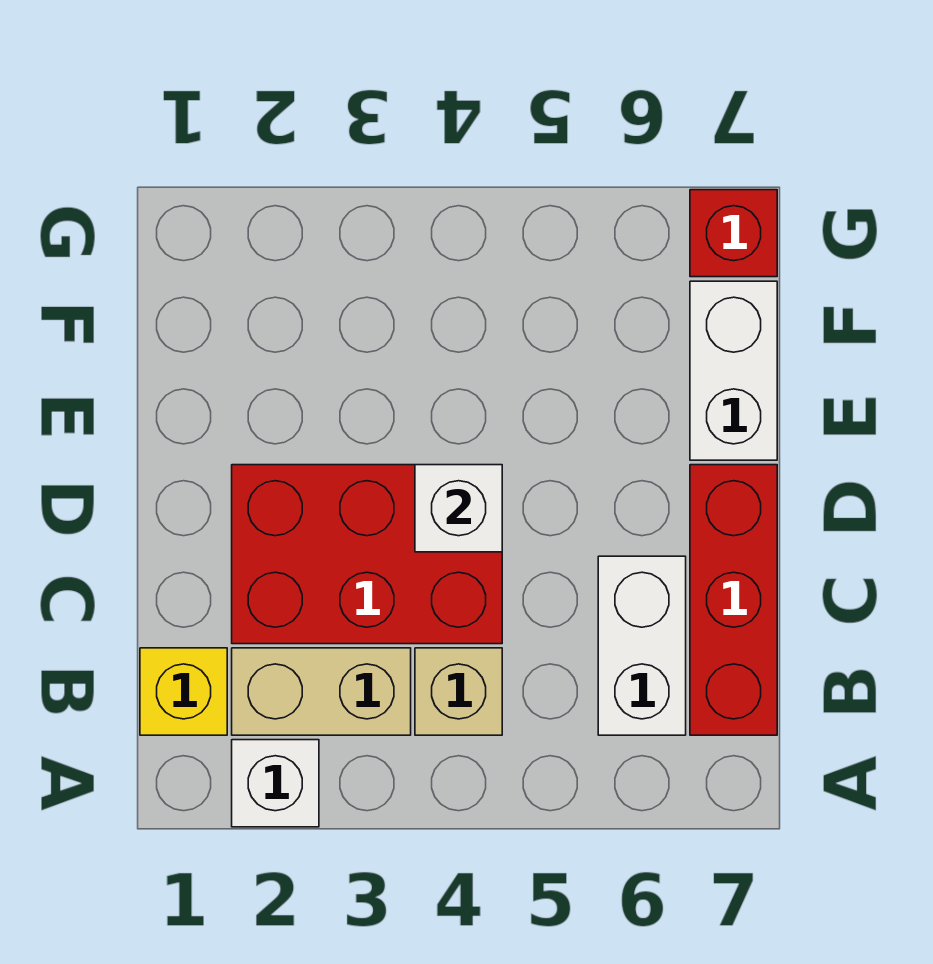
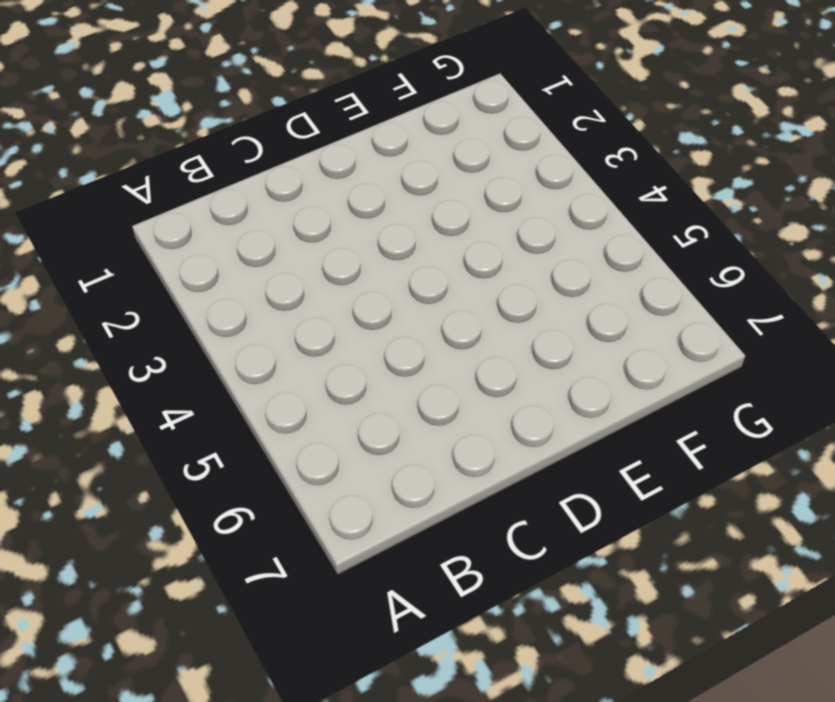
none -> white brick A2 level 1
none -> yellow brick B1 level 1

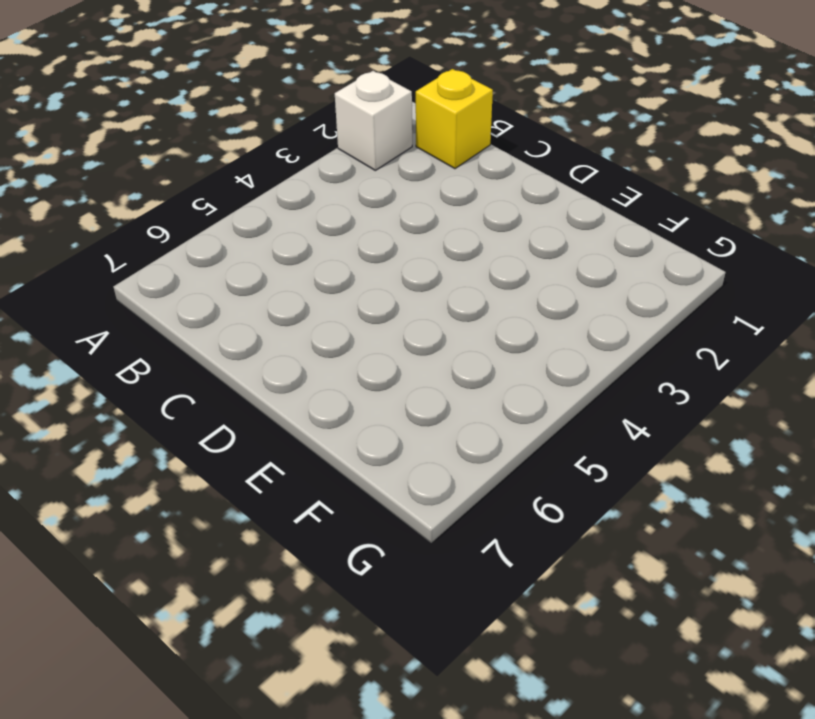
none -> tan brick B2:B3 level 1
none -> tan brick B4 level 1

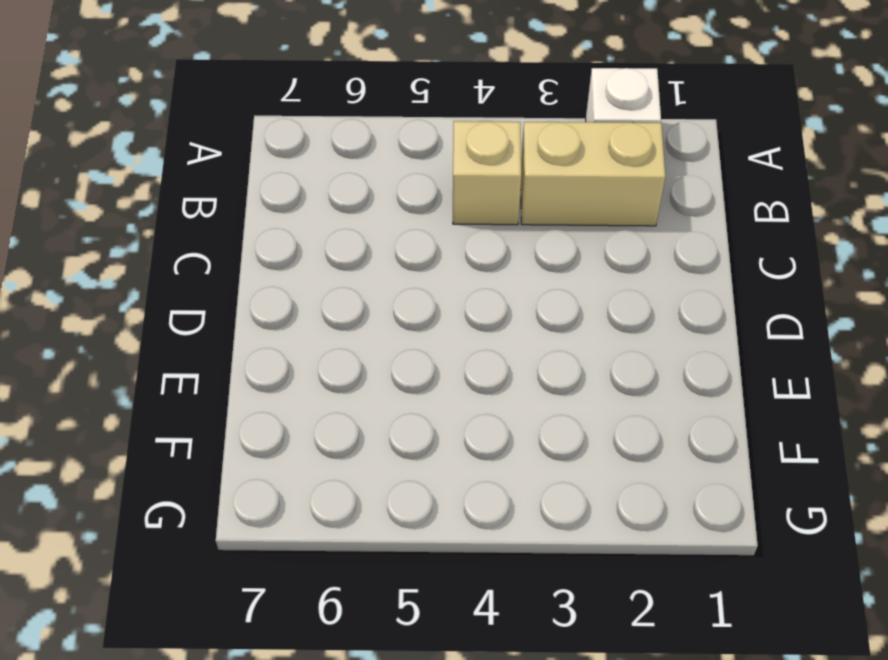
none -> yellow brick B1 level 1
none -> white brick B6:C6 level 1

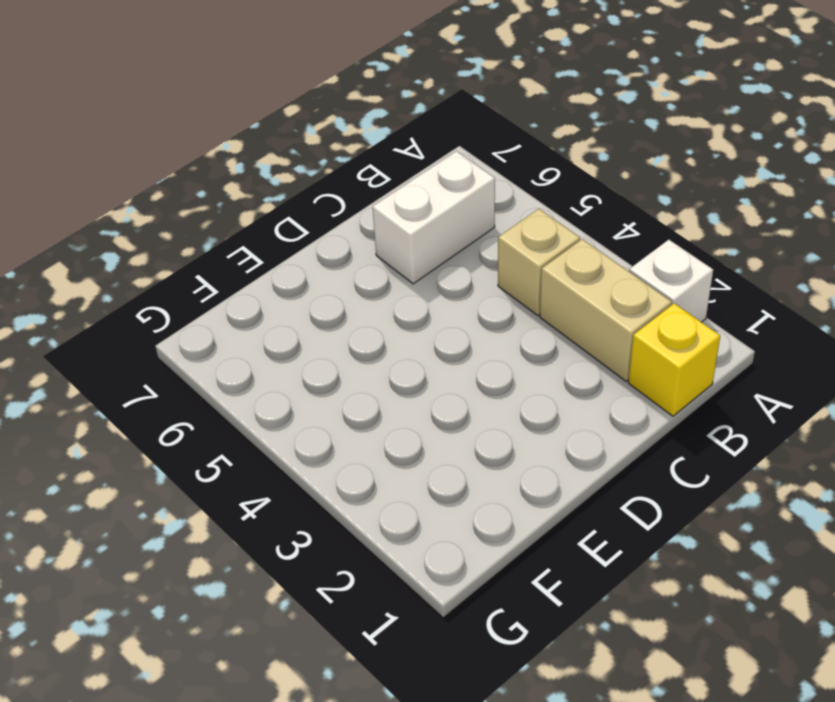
none -> red brick B7:D7 level 1
none -> red brick C2:D4 level 1

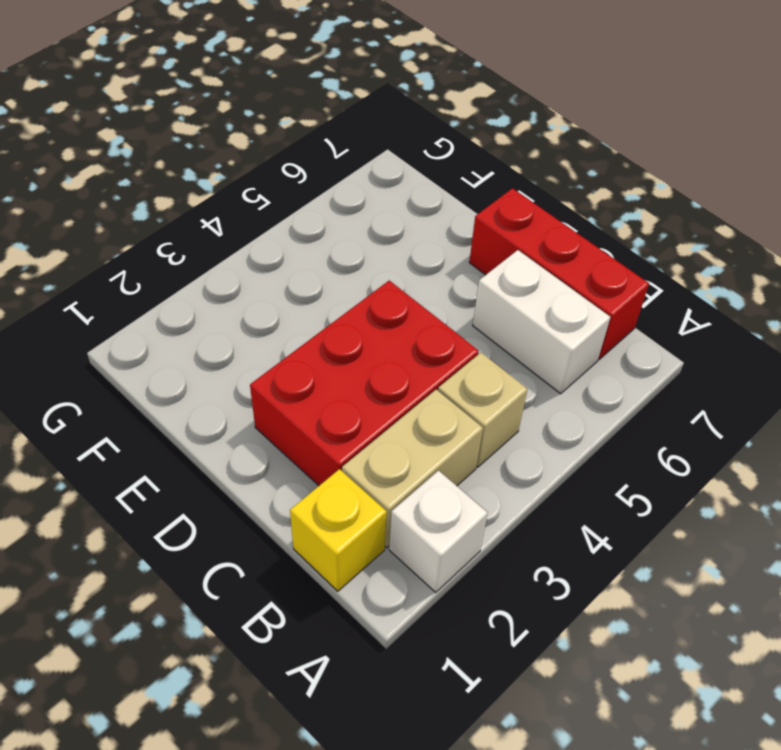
none -> white brick E7:F7 level 1
none -> red brick G7 level 1

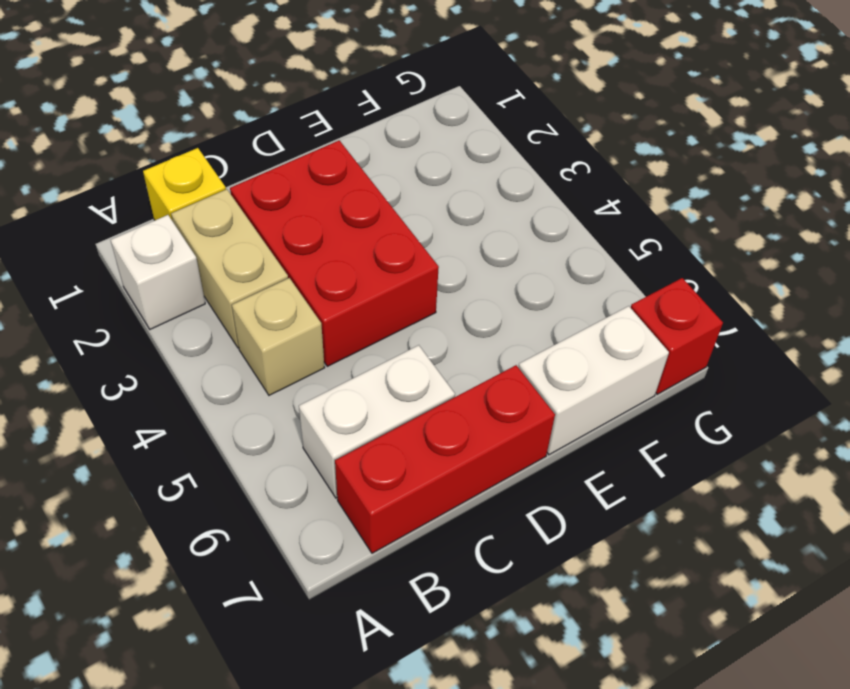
none -> white brick D4 level 2

